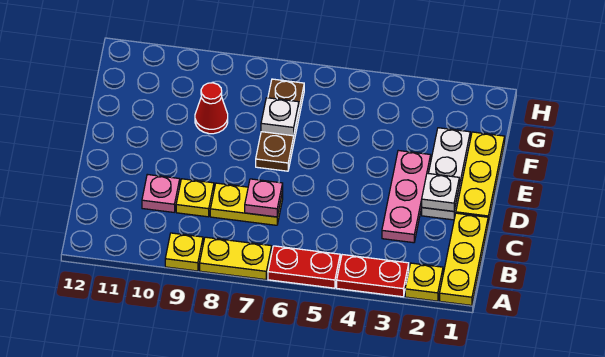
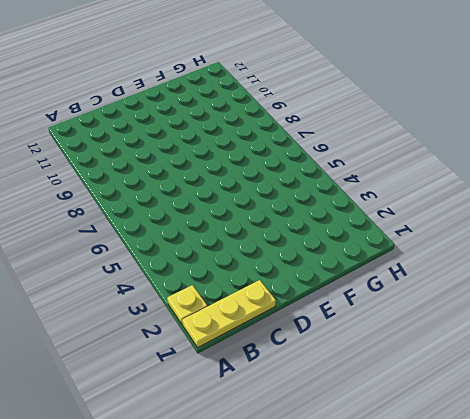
none -> red plate A3:A4 level 1
none -> red plate A5:A6 level 1
none -> yellow plate A7:A8 level 1

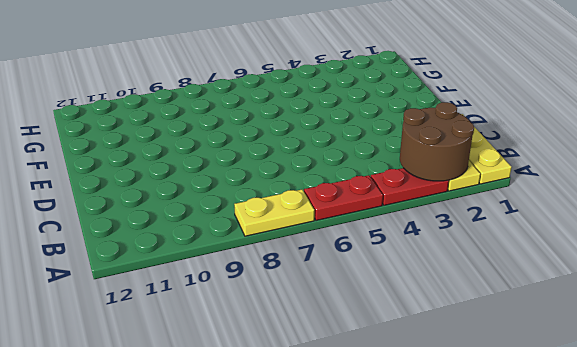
brown round brick A2:B3 level 2 -> none
none -> yellow plate A9 level 1
none -> pink plate C3:E3 level 1
none -> yellow plate C7:C8 level 1

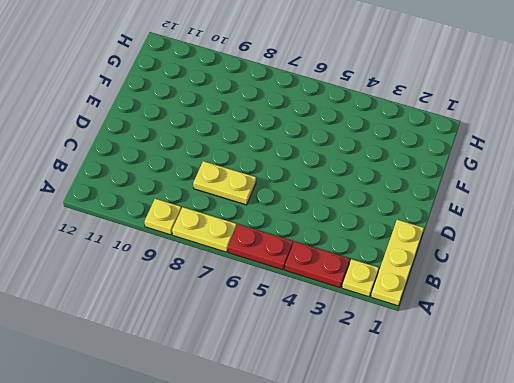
none -> pink plate C3:E3 level 1
none -> yellow plate C9 level 1
none -> pink plate C10 level 1

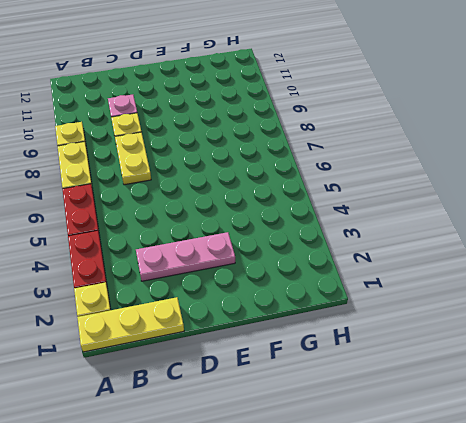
none -> yellow plate D1:F1 level 1
none -> white plate D2:F2 level 1
none -> brown plate E7:G7 level 1

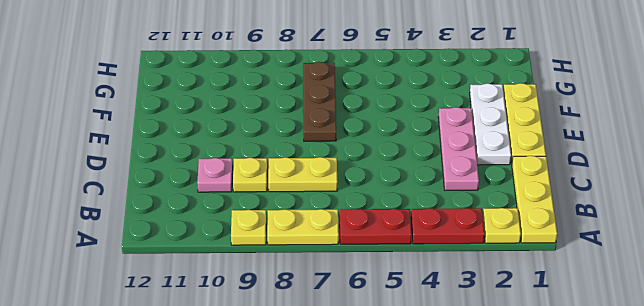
none -> red cone F9 level 1
none -> pink plate C7 level 2
none -> white plate D2 level 2

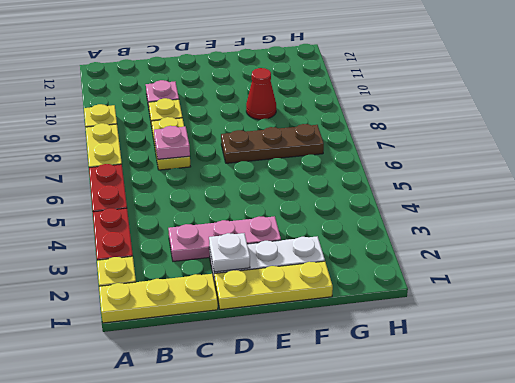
none -> white plate F7 level 2

